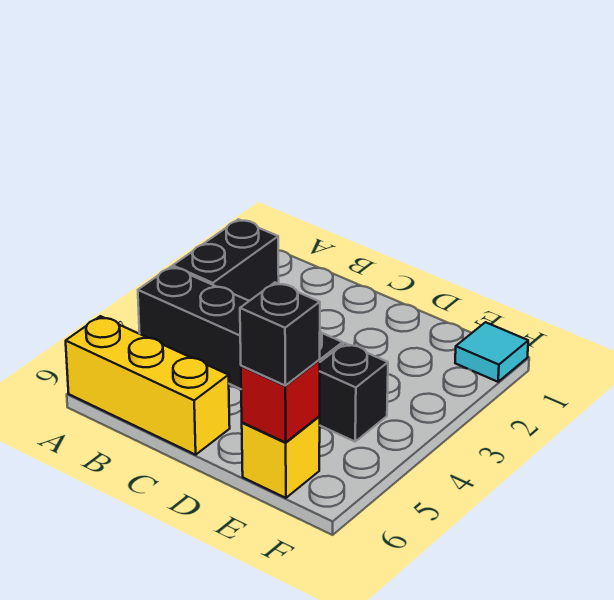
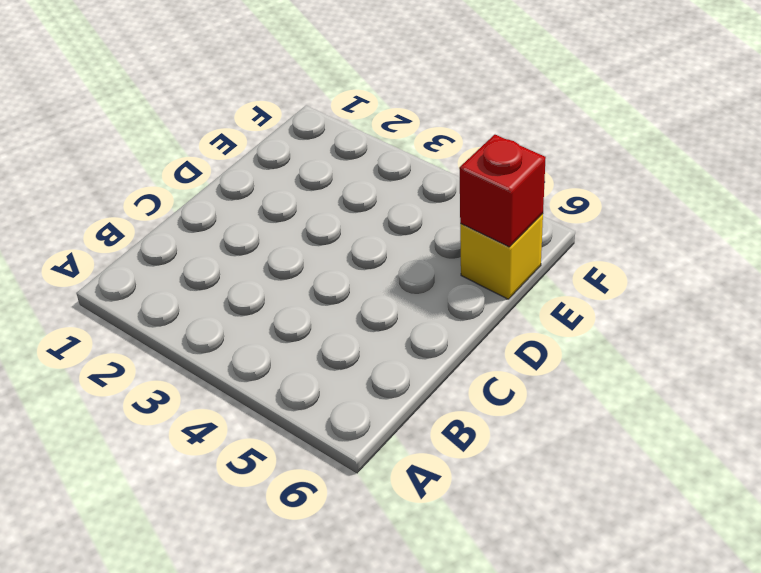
none -> black brick A2:A3 level 1
none -> black brick A4:D4 level 1

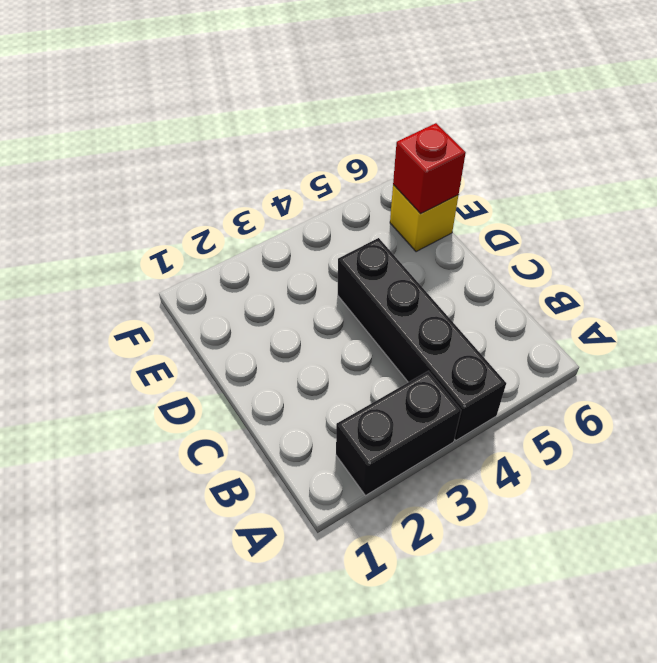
none -> yellow brick A6:C6 level 1
none -> black brick E4 level 1

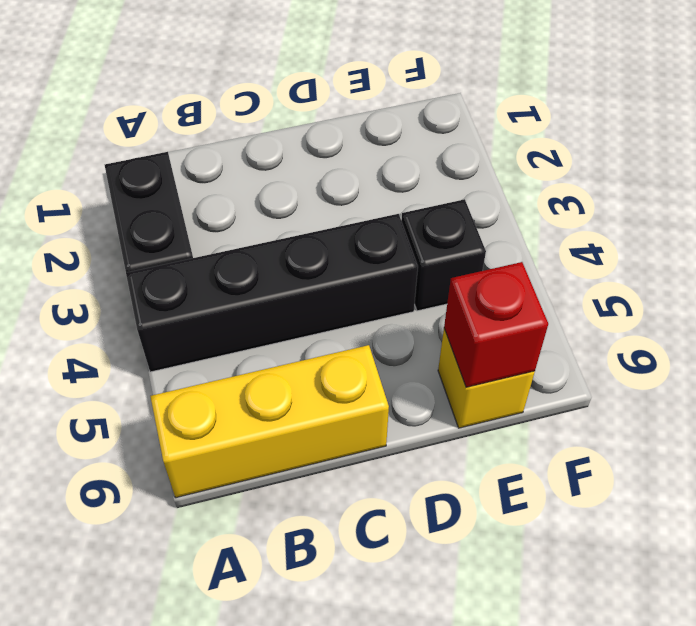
none -> cyan tile F1 level 1
none -> black brick E6 level 3

